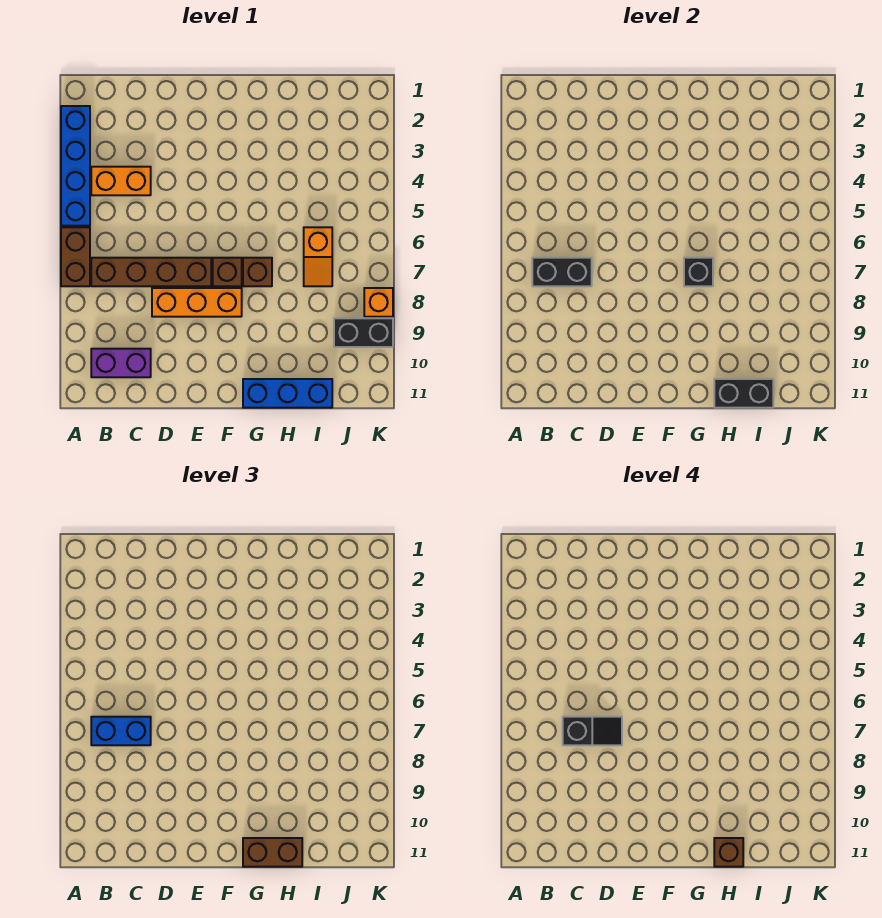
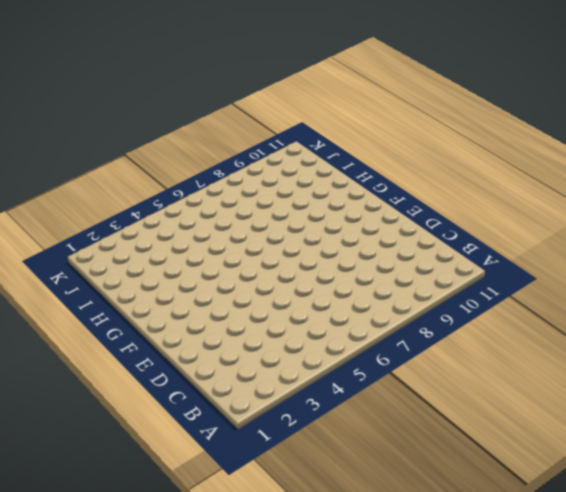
none -> blue brick A2:A5 level 1
none -> brown brick A6:A7 level 1
none -> orange brick B4:C4 level 1

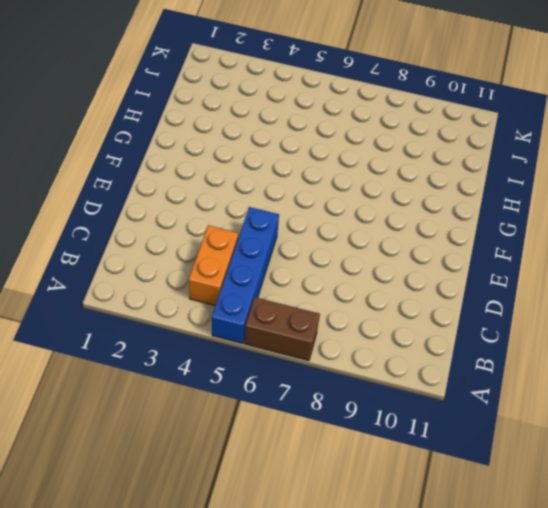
blue brick A5:D5 level 1 -> blue brick A2:A5 level 1
none -> brown brick B7:E7 level 1
none -> purple brick B10:C10 level 1
none -> orange brick D8:F8 level 1

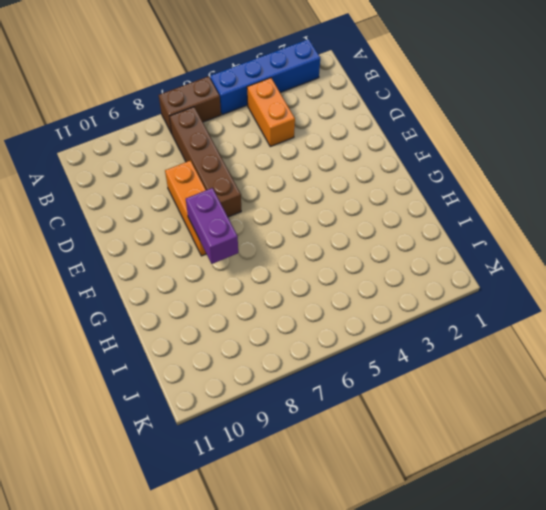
purple brick F8:G8 level 2 -> purple brick B10:C10 level 1
none -> brown brick F7 level 1
none -> brown brick G7 level 1
none -> blue brick G11:I11 level 1

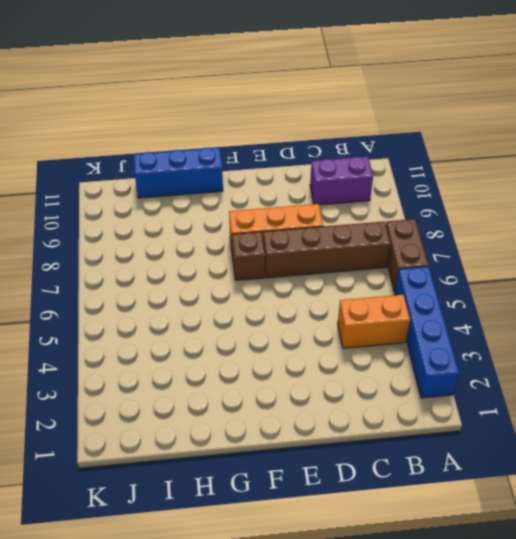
none -> brown brick G7 level 1
none -> orange slope I6:I7 level 1 top 6
none -> black brick J9:K9 level 1

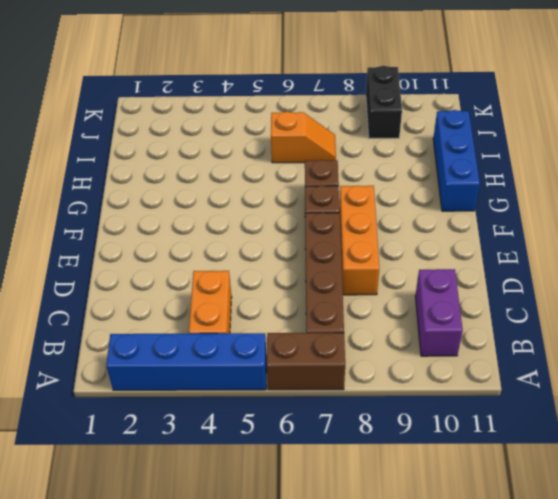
none -> orange brick K8 level 1
none -> black brick B7:C7 level 2
none -> black brick G7 level 2

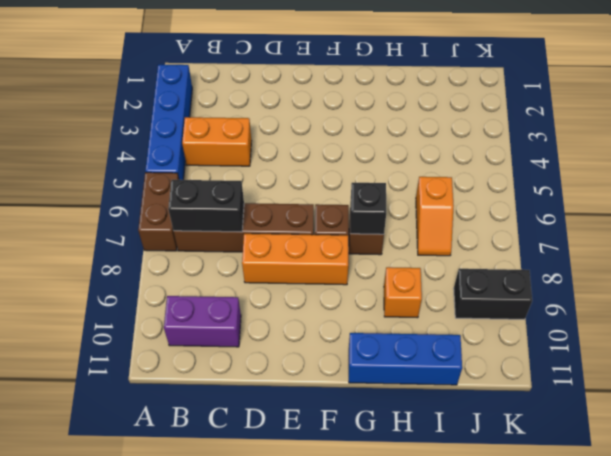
orange brick H9 level 1 -> orange brick K8 level 1
none -> black brick H11:I11 level 2
none -> blue brick B7:C7 level 3
none -> brown brick G11:H11 level 3

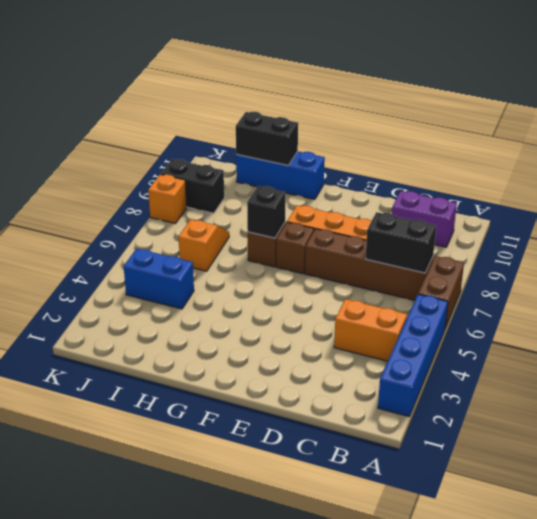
blue brick I4:J4 level 1 -> blue brick B7:C7 level 3
none -> brown brick G11:H11 level 3
none -> black slope C7:D7 level 4 top C
none -> brown brick H11 level 4

